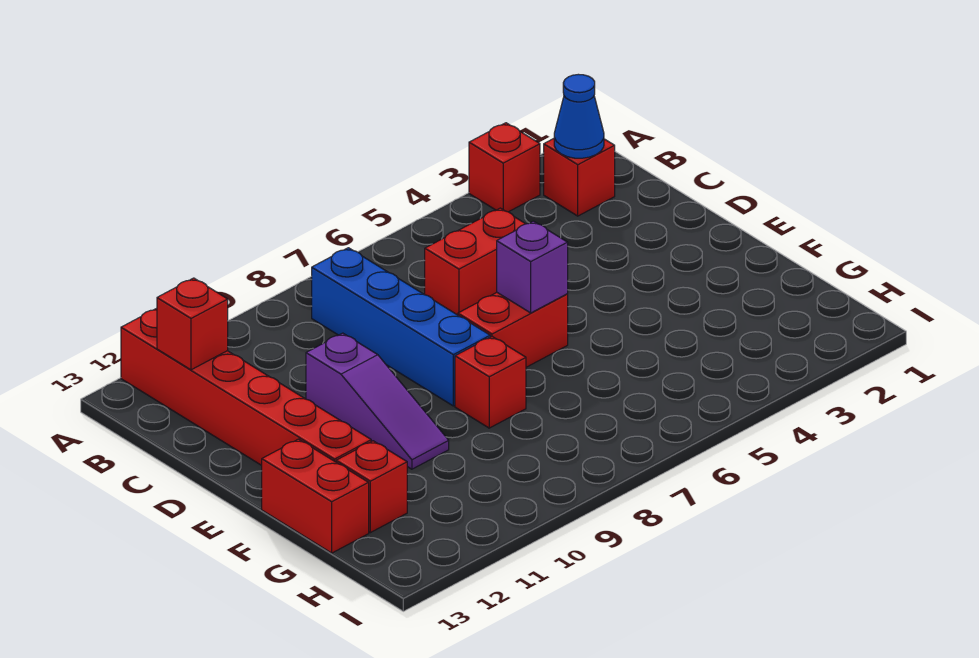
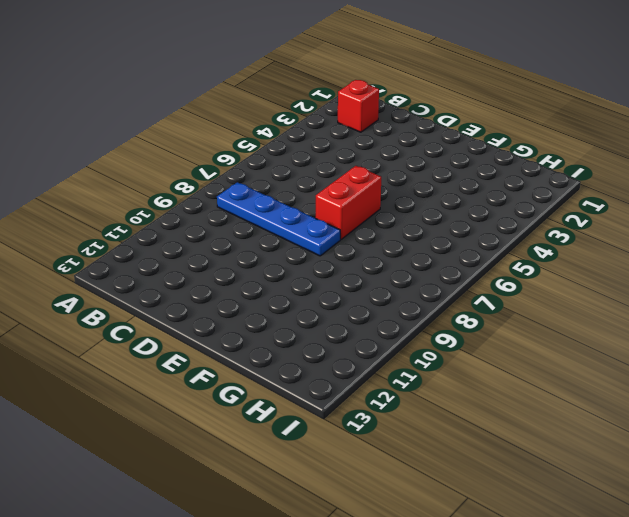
blue plate B8:E8 level 1 -> blue brick B8:E8 level 1
none -> red brick A3 level 1
none -> red brick A12:F12 level 1
none -> red brick C5:C6 level 1

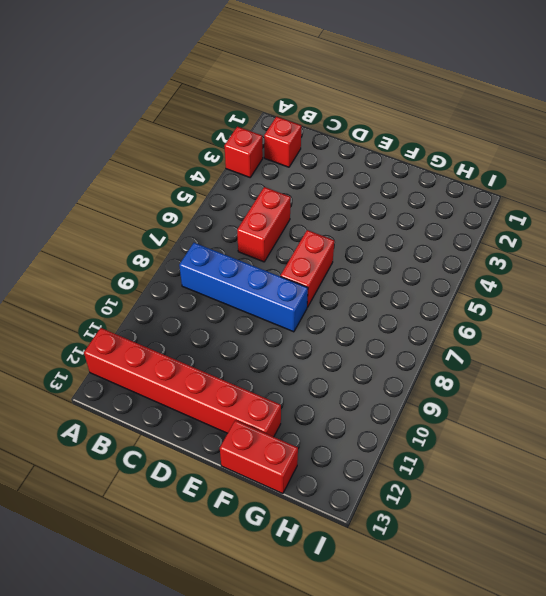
none -> purple slope D10:F10 level 1 top D
none -> red brick F8 level 1
none -> red brick G12 level 1

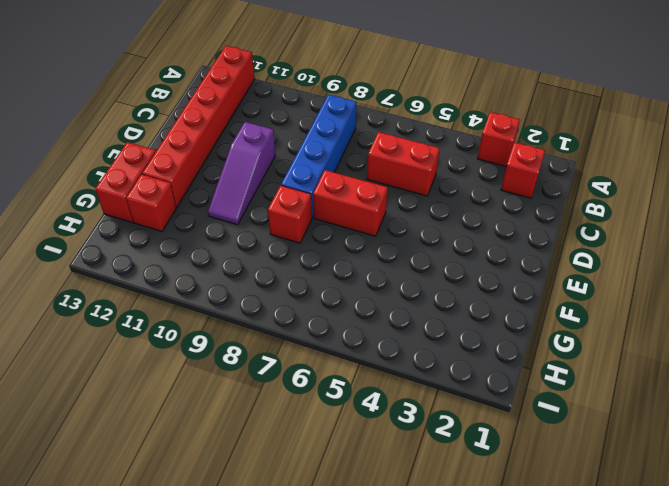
none -> blue cone B2 level 2
none -> red brick B12 level 2
none -> purple brick E6 level 2

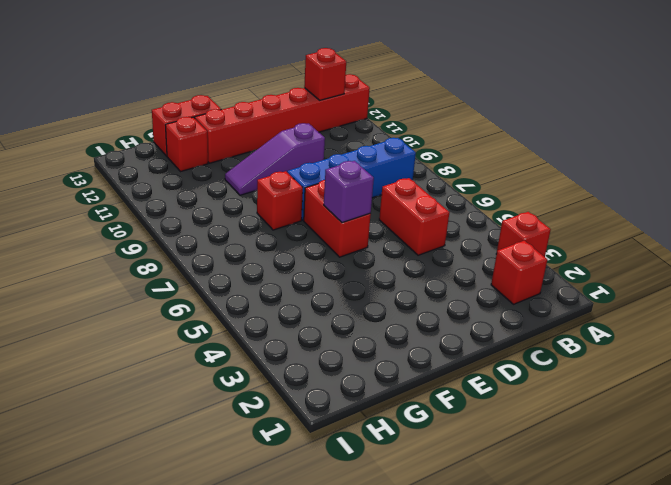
none -> blue cone B2 level 2

